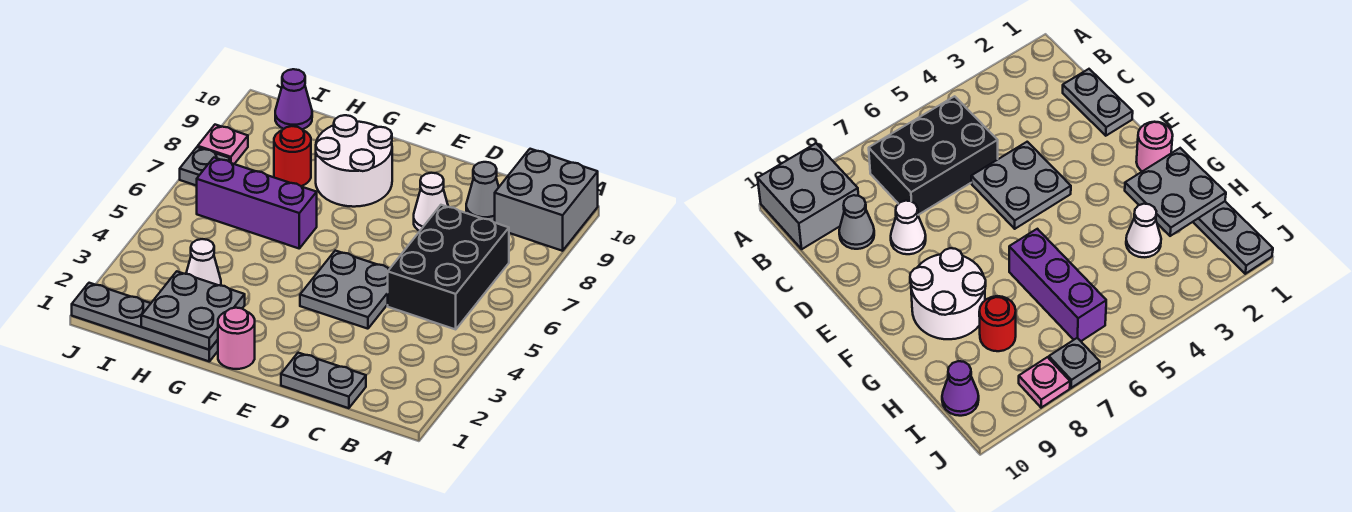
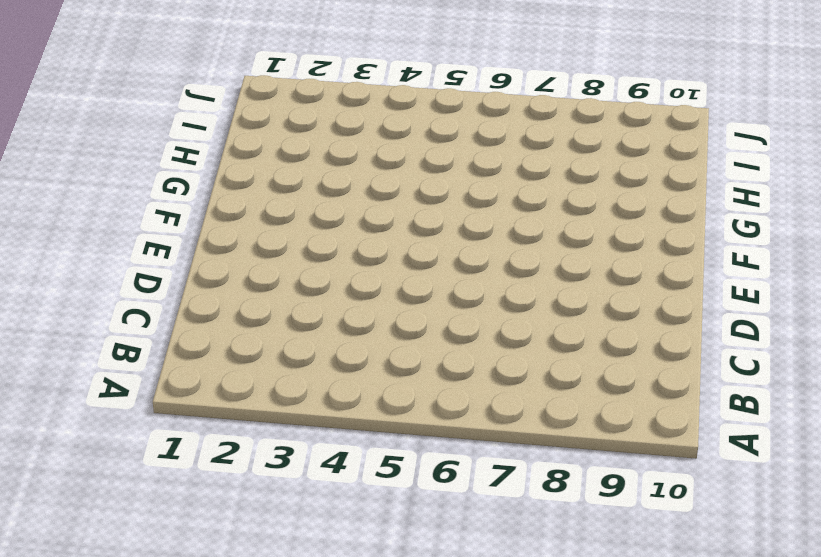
none -> grey brick A9:B10 level 1
none -> black brick B5:C7 level 1
none -> grey plate C1:D1 level 1

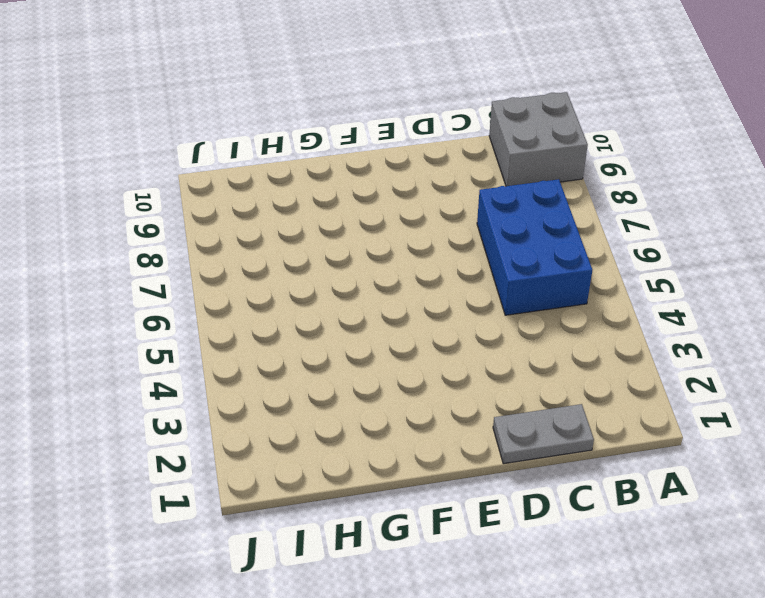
blue brick B5:C7 level 1 -> black brick B5:C7 level 1
none -> grey cone C9 level 1
none -> grey plate D4:E5 level 1
none -> white cone D8 level 1

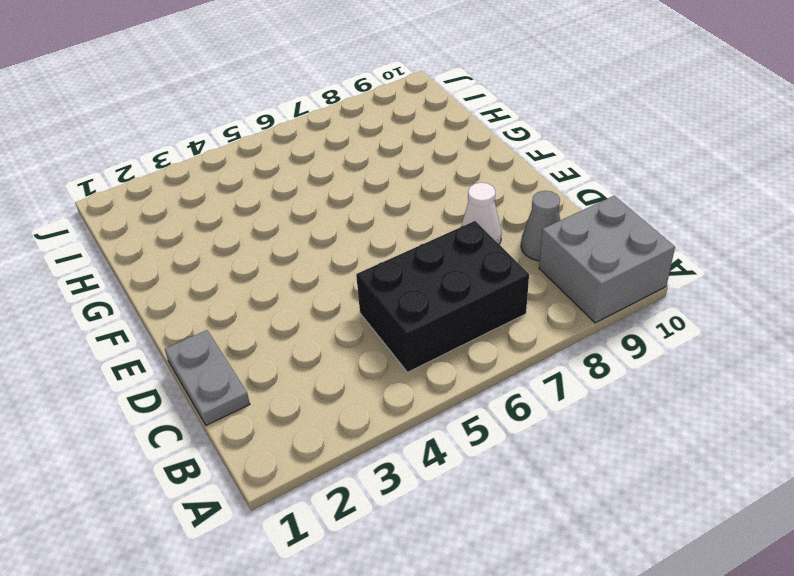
none -> grey plate D4:E5 level 1
none -> pink round brick F1 level 1
none -> white round brick F8:G9 level 1

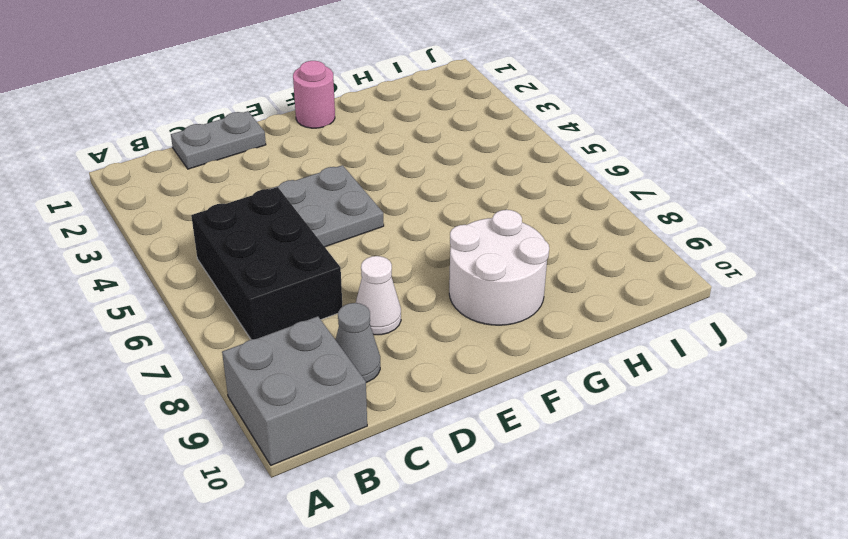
none -> grey plate G1:J1 level 1
none -> purple brick G6:I6 level 1
none -> white cone H3 level 1

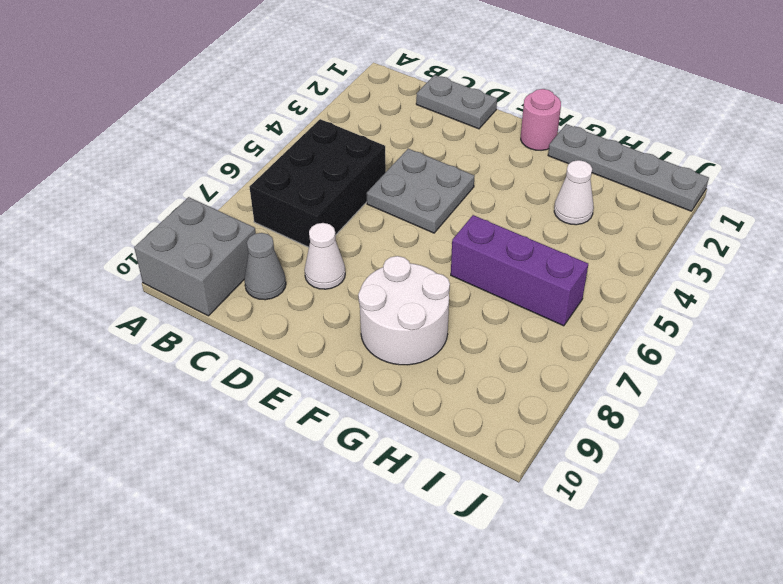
none -> red round brick H8 level 1
none -> purple cone I10 level 1
none -> grey plate J7 level 1

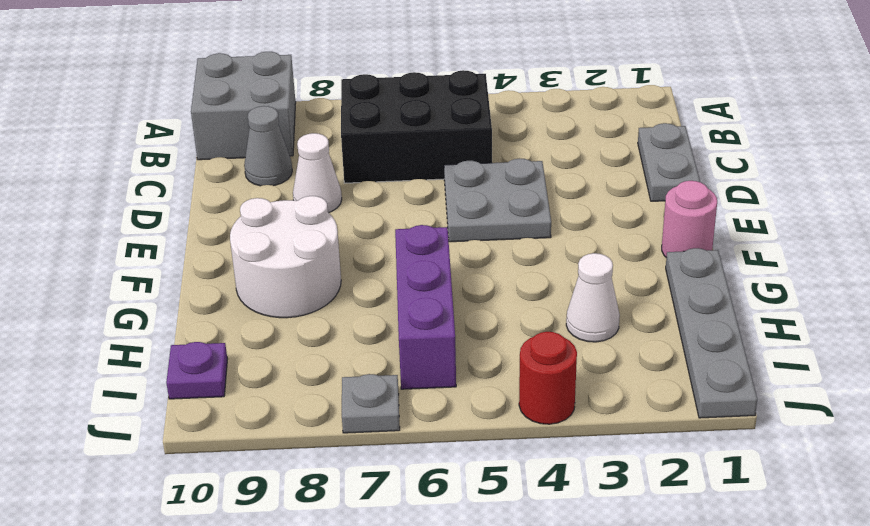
purple plate I10 level 1 -> purple cone I10 level 1
red round brick J4 level 1 -> red round brick H8 level 1
none -> pink plate J8 level 1
none -> grey plate G1:H2 level 2

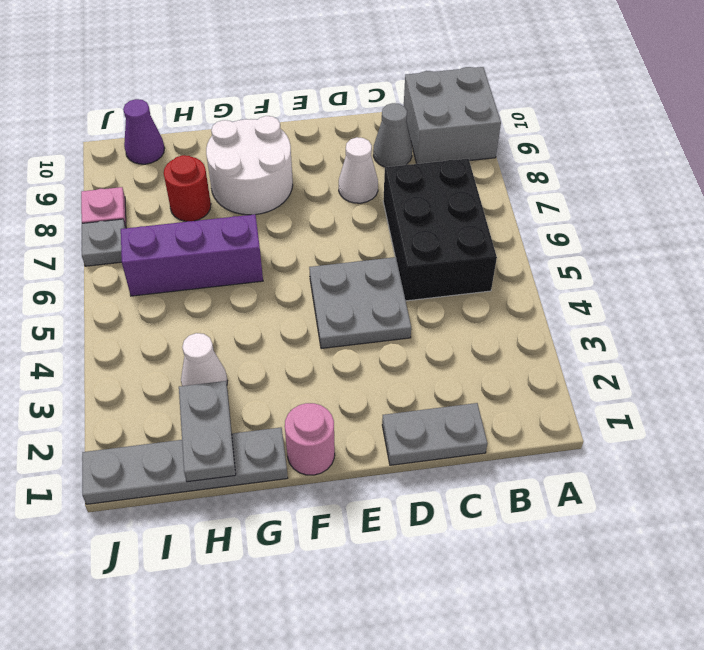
grey plate H1:H2 level 2 -> grey plate G1:H2 level 2

